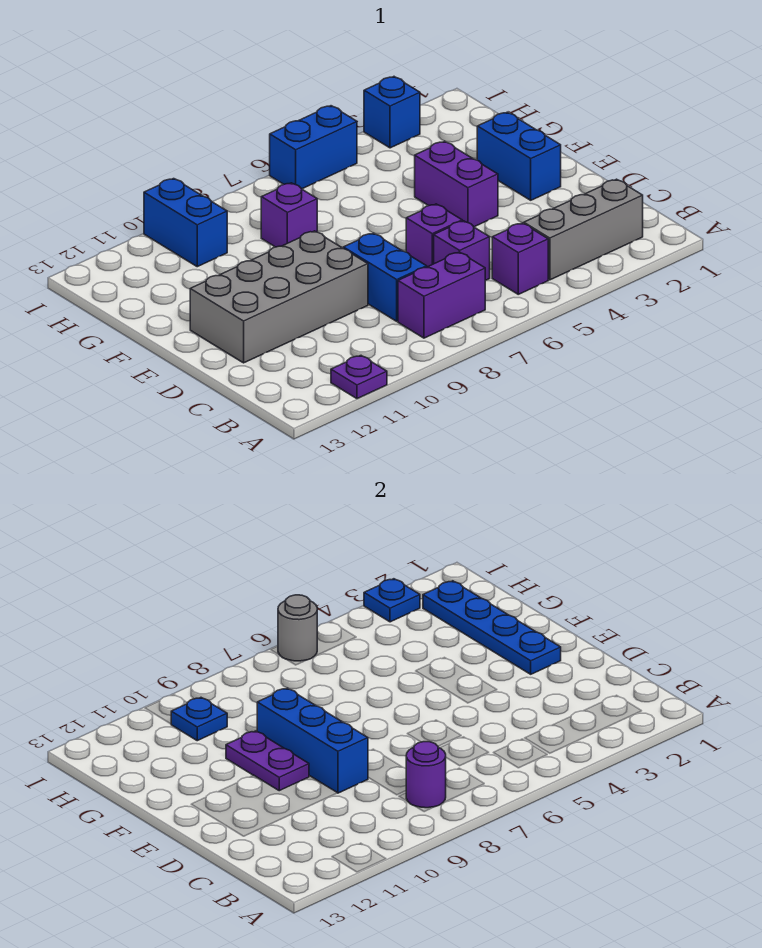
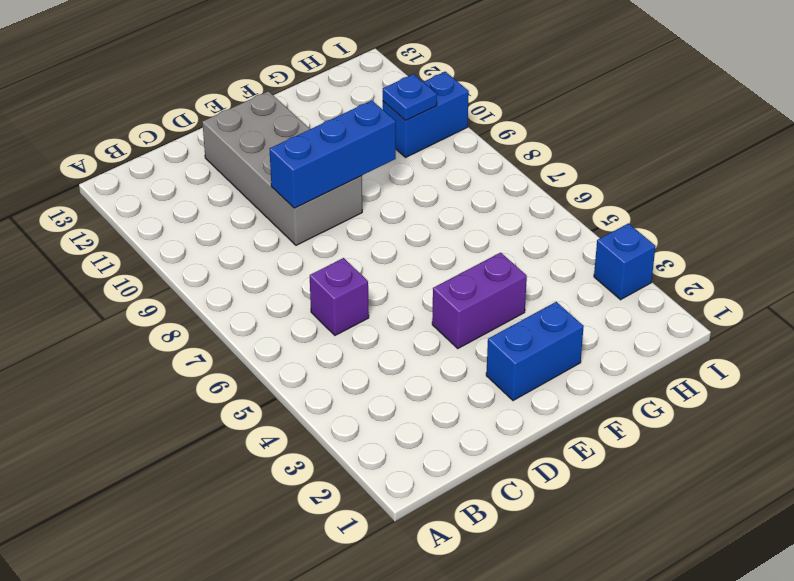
none -> purple plate A11 level 1
none -> grey brick B2:B4 level 1
none -> purple brick B5 level 1

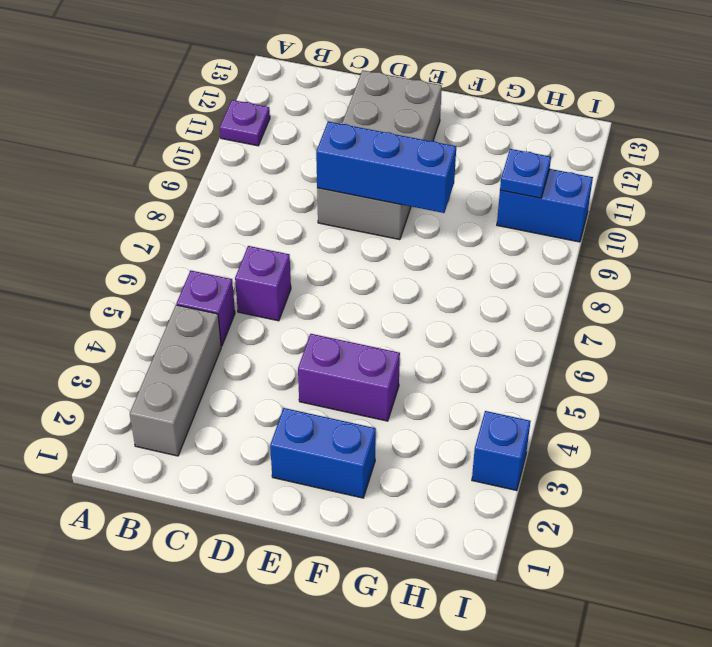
none -> purple brick B7:B8 level 1
none -> blue brick C8:D8 level 1
none -> purple brick D6 level 1

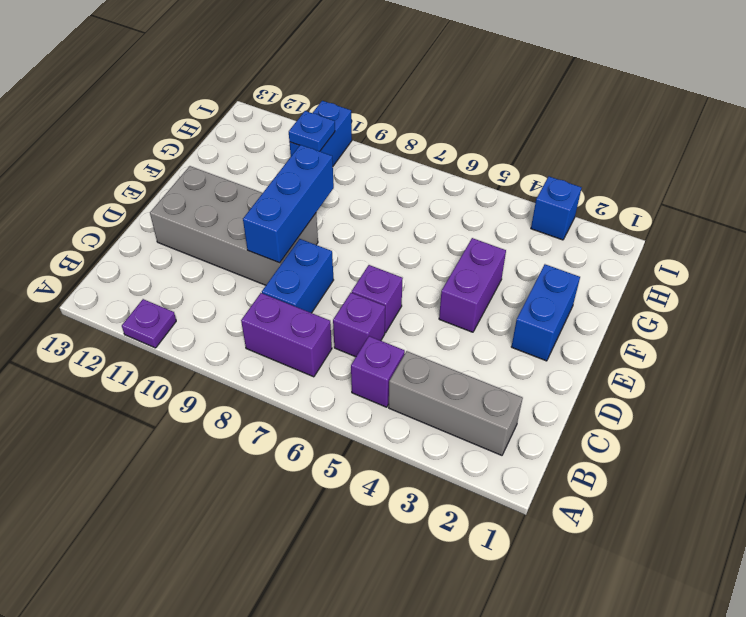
none -> purple brick G8 level 1
none -> blue brick I5:I6 level 1
none -> purple round brick B8 level 2

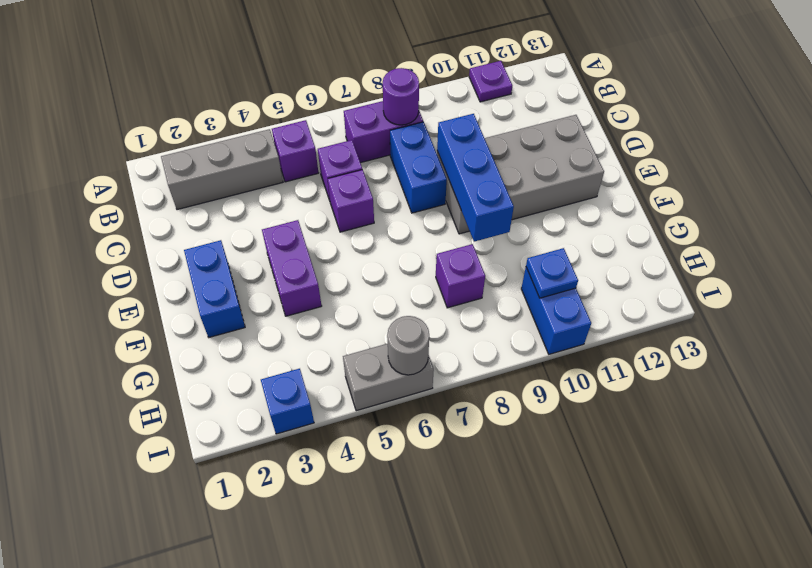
grey brick I5:I6 level 1 -> blue brick I5:I6 level 1
none -> blue plate E2:H2 level 2
none -> purple plate E10:F10 level 2
none -> blue plate I3 level 2

